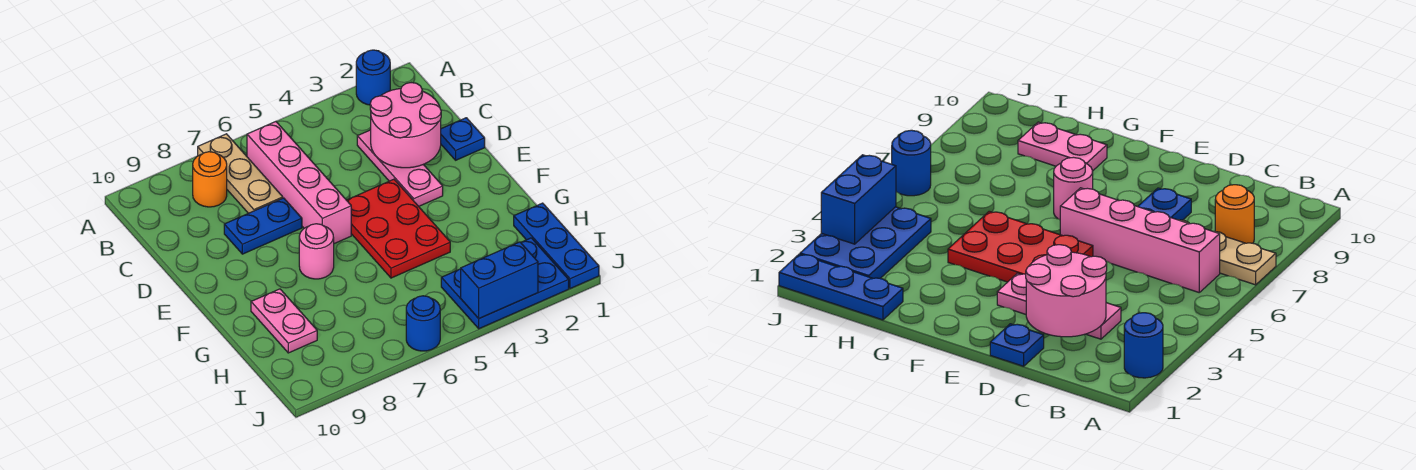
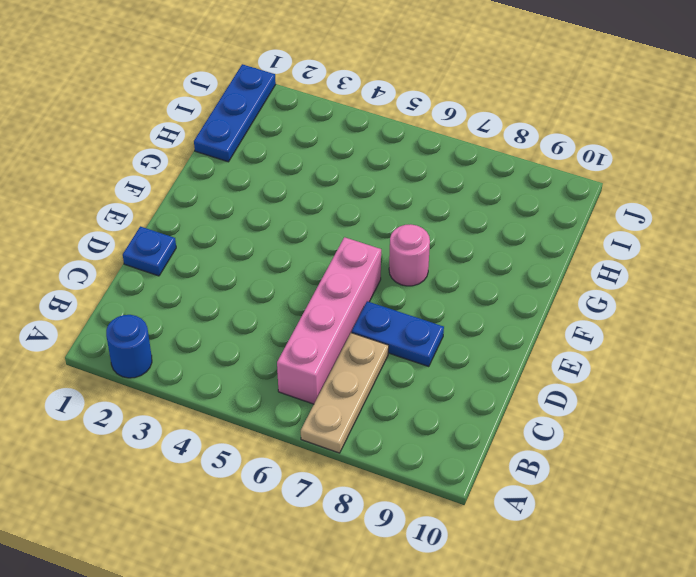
none -> orange round brick B8 level 1
none -> pink plate C3:E3 level 1
none -> red plate E4:G5 level 1

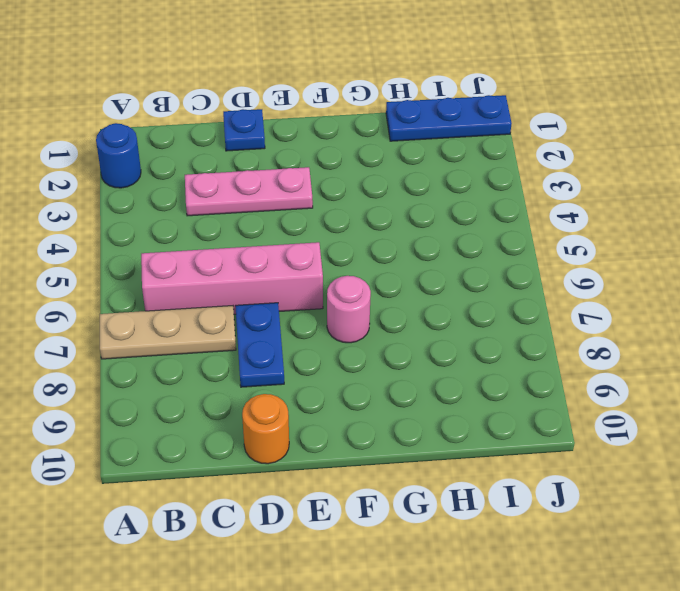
orange round brick D10 level 1 -> orange round brick B8 level 1
none -> red plate E4:G5 level 1
none -> pink plate G9:H9 level 1
none -> blue plate I2:J4 level 1

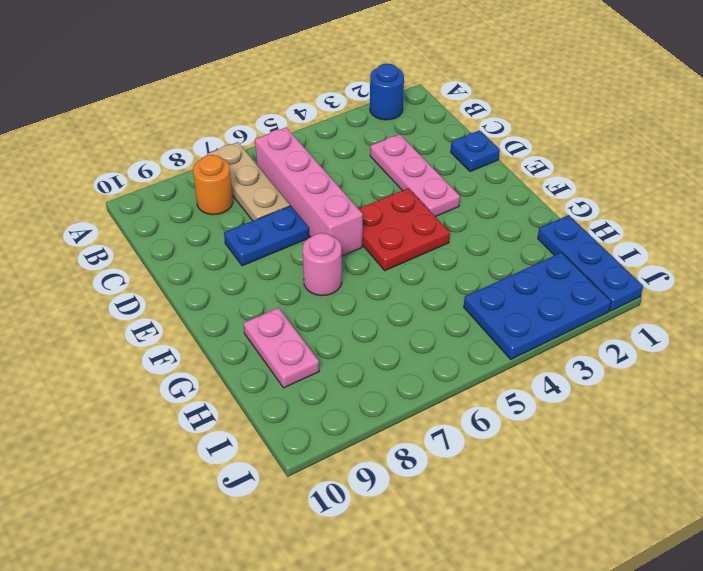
red plate E4:F5 level 1 -> red plate E4:G5 level 1
none -> blue round brick J6 level 1
none -> pink round brick C2:D3 level 2
none -> blue brick J3:J4 level 2

